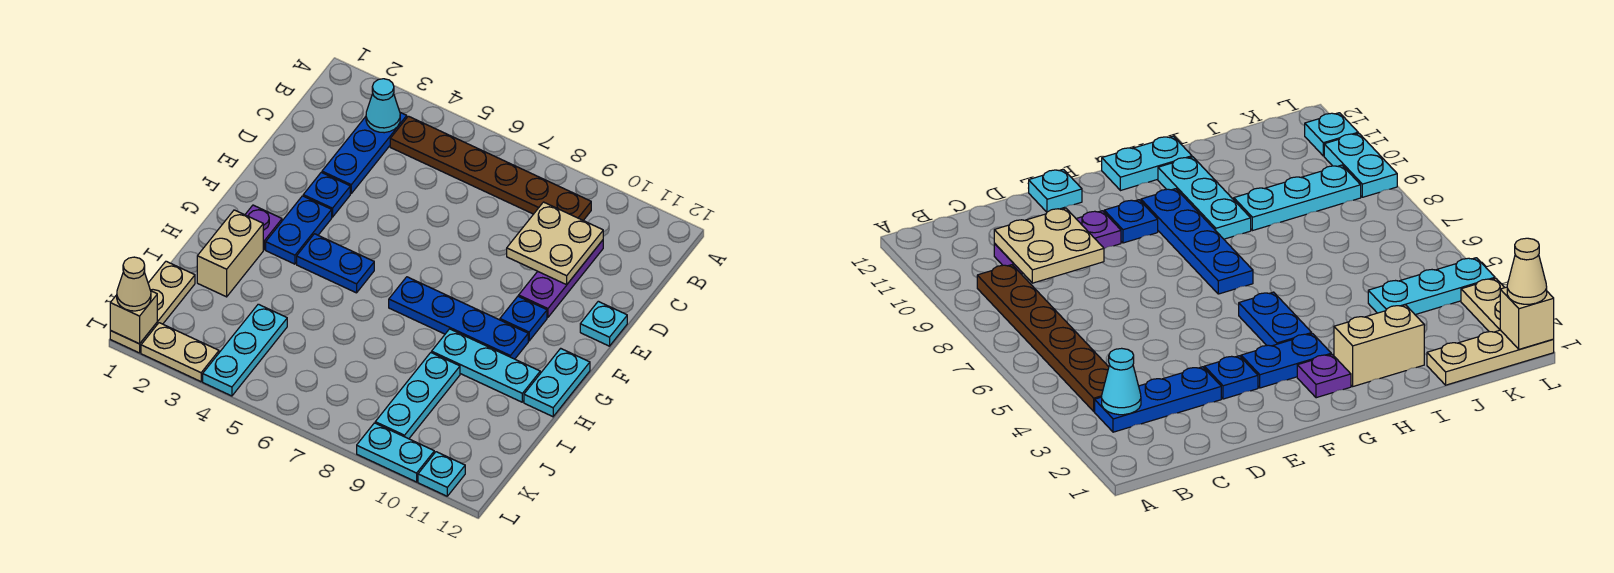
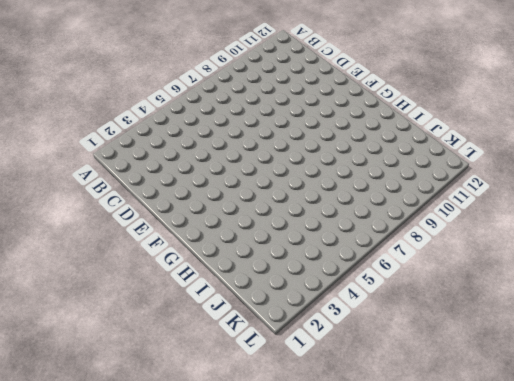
none -> blue plate B3:D3 level 1
none -> brown plate B4:B9 level 1
none -> purple plate C10:E10 level 1

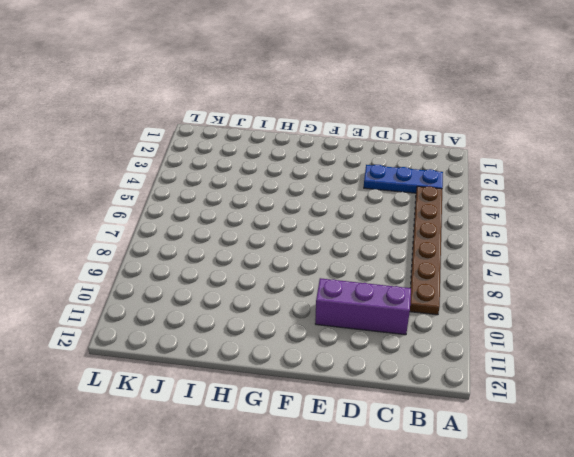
purple brick C10:E10 level 1 -> purple plate C10:E10 level 1
none -> blue plate E3 level 1
none -> cyan plate E12 level 1
none -> blue plate F3:G3 level 1

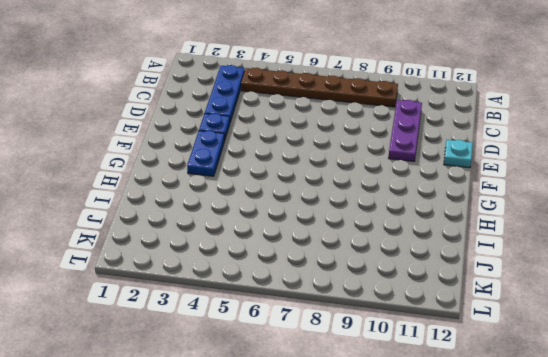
none -> blue plate F10 level 1
none -> purple plate G2 level 1
none -> blue plate G4:G5 level 1

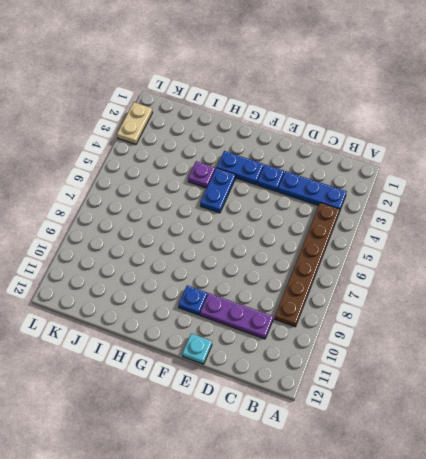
purple plate H4 level 1 -> purple plate G2 level 1
none -> blue plate G7:G10 level 1
none -> cyan plate G12:H12 level 1
none -> tan brick H2:I2 level 1

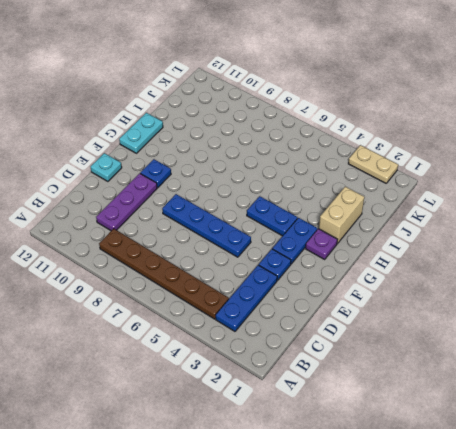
blue plate E5:E8 level 1 -> blue plate G7:G10 level 1
none -> cyan plate H9:H11 level 1
none -> cyan plate I9:K9 level 1
none -> tan plate J1:L1 level 1

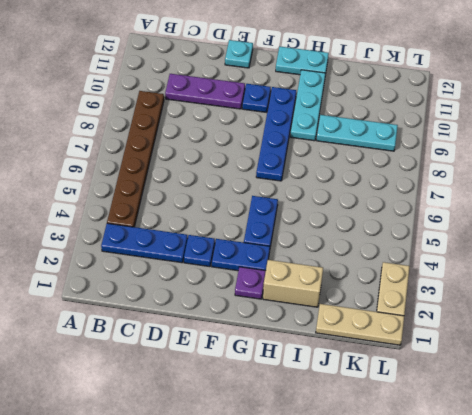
none -> cyan plate J4:L4 level 1
none -> cyan plate L9:L10 level 1
none -> cyan plate L11 level 1

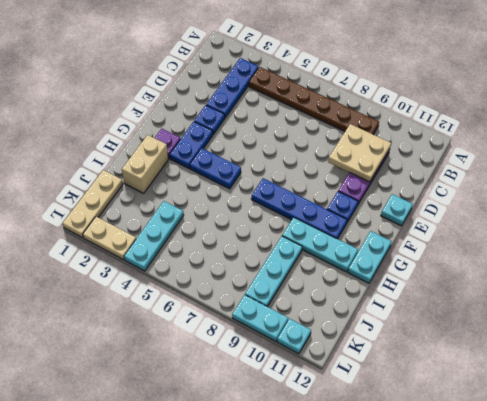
none -> cyan cone B3 level 2
none -> tan brick L1 level 2
none -> tan cone L1 level 3

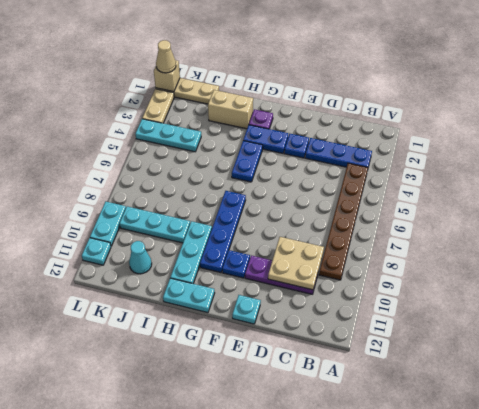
cyan cone J11 level 1 -> cyan cone B3 level 2

